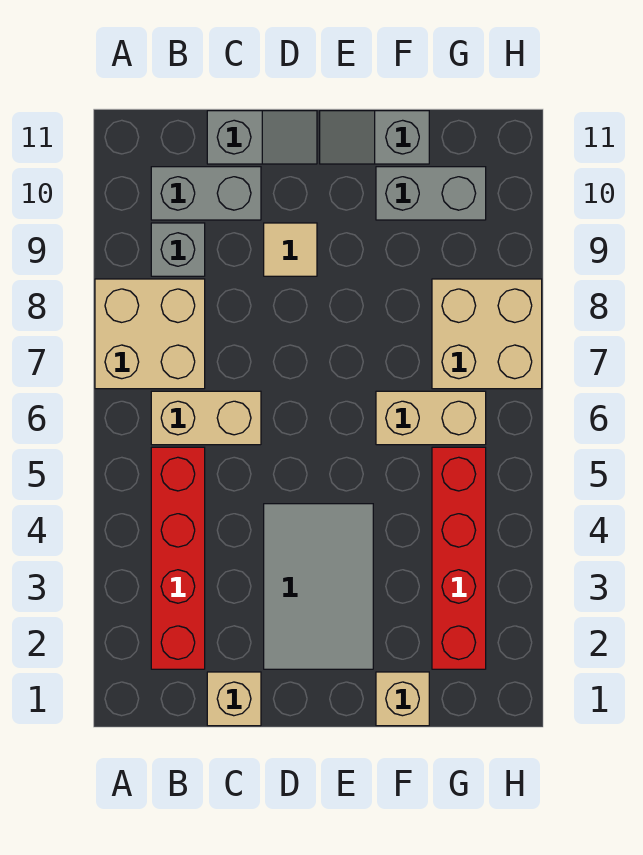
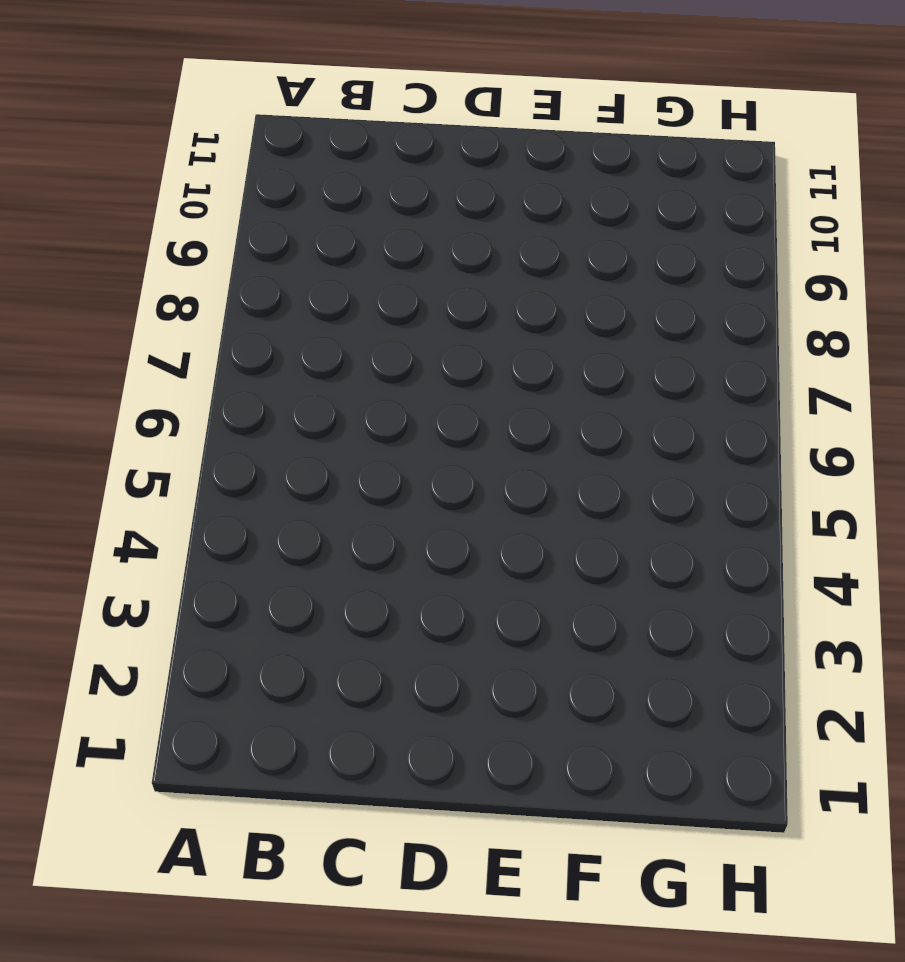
none -> tan brick A7:B8 level 1
none -> red brick B2:B5 level 1
none -> tan brick B6:C6 level 1

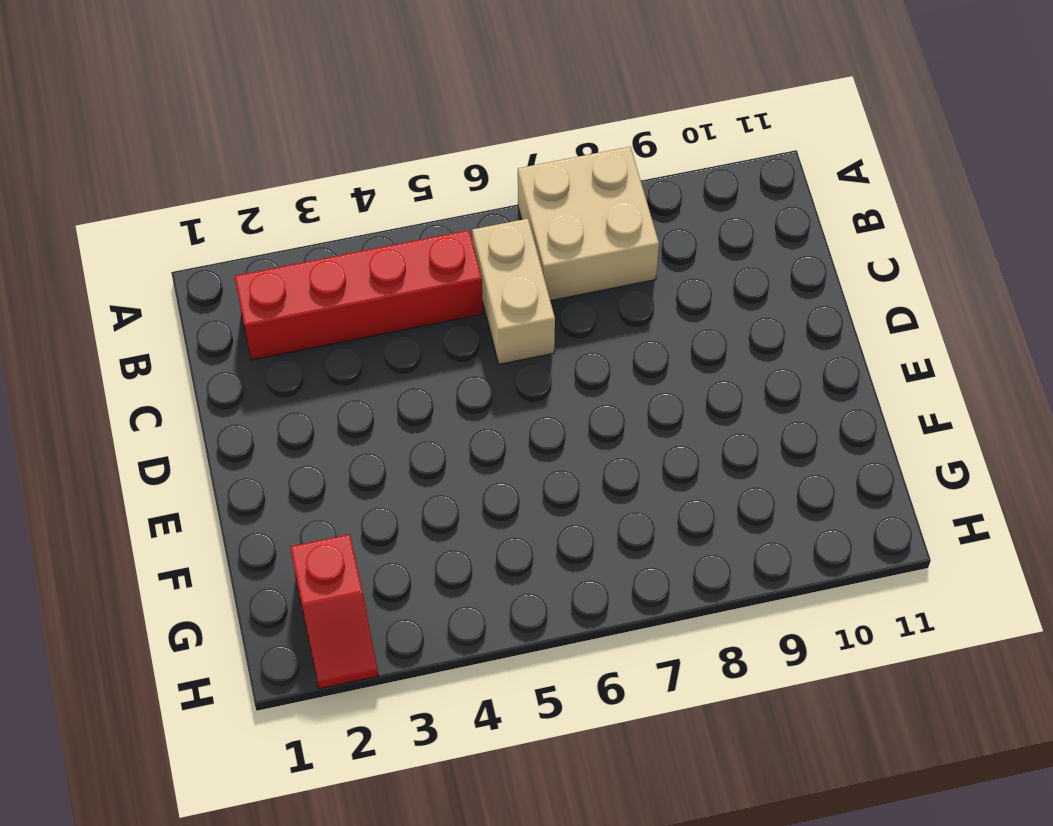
red slope G2:H2 level 1 top G -> red brick G2:G5 level 1
none -> grey brick B9 level 1
none -> grey brick B10:C10 level 1
none -> tan brick C1 level 1

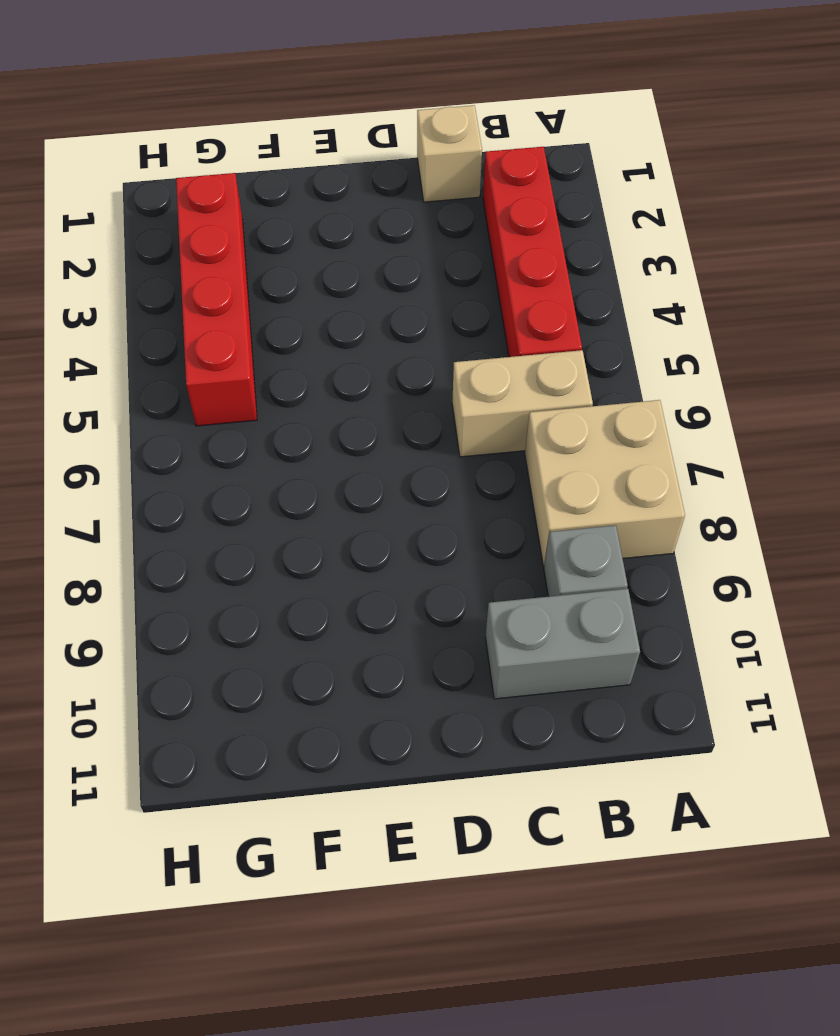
none -> grey slope C11:D11 level 1 top C
none -> grey tile D2:E4 level 1
none -> tan tile D9 level 1

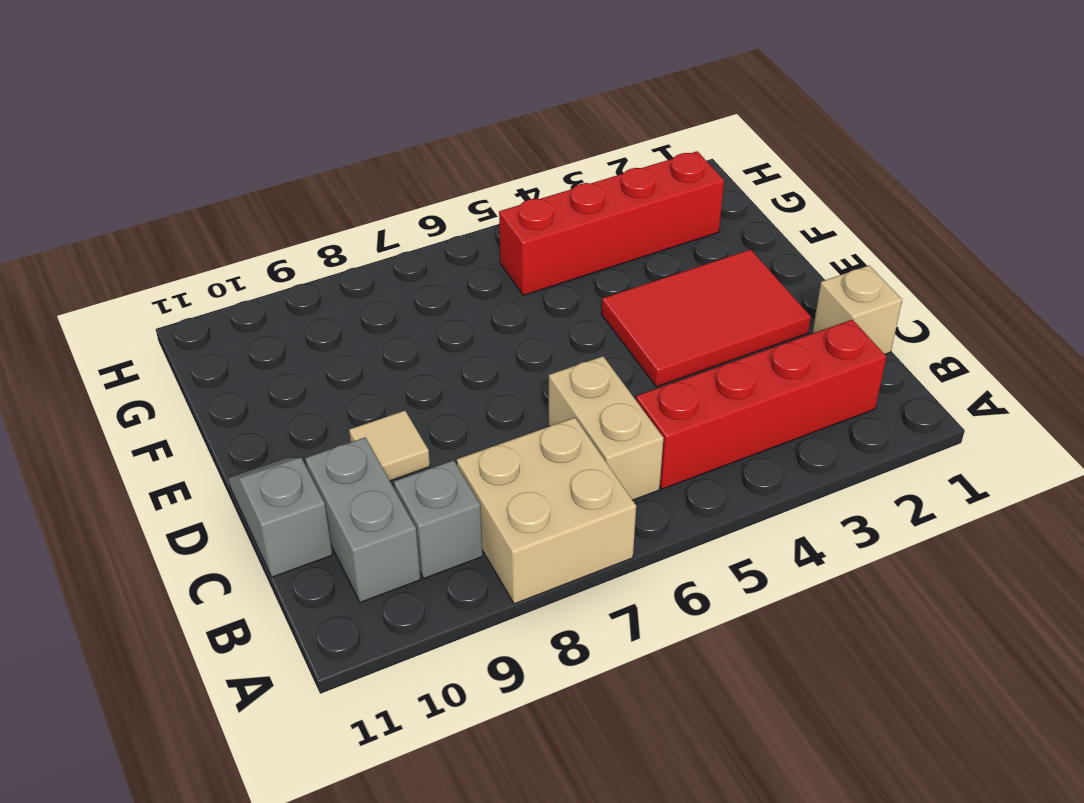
red tile D2:E4 level 1 -> grey tile D2:E4 level 1
none -> grey slope E11:F11 level 1 top F
none -> tan brick F1 level 1
none -> tan brick F6:G6 level 1

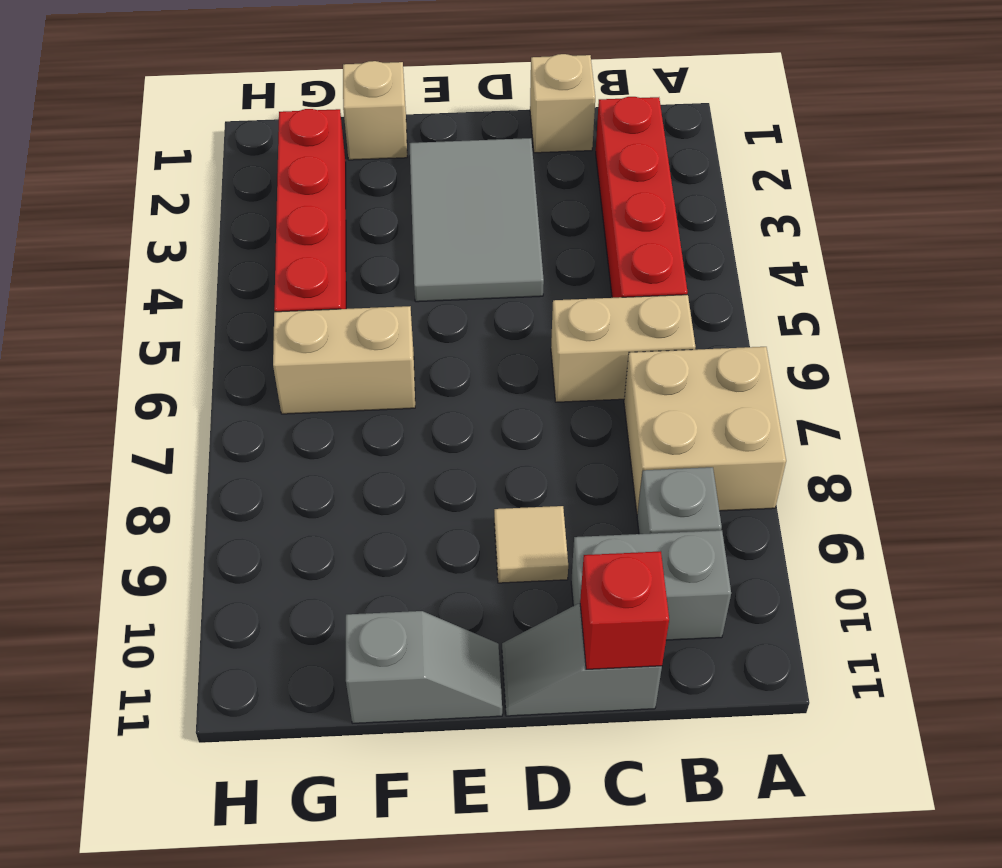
red brick C11 level 2 -> none
none -> grey brick F10:G10 level 1
none -> tan brick G7:H8 level 1

